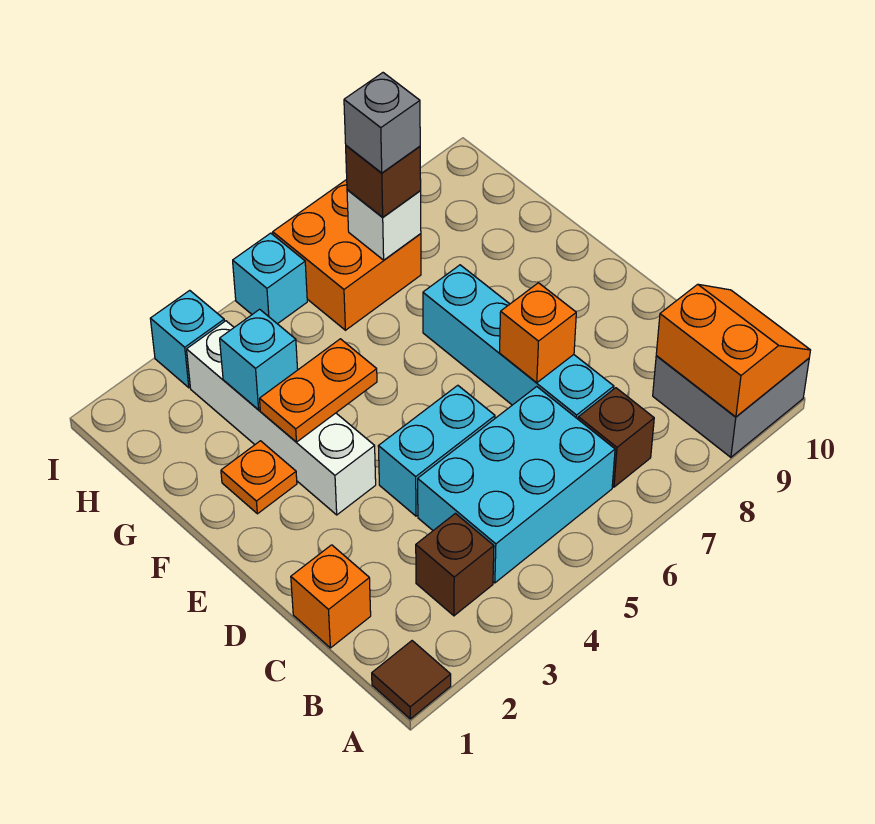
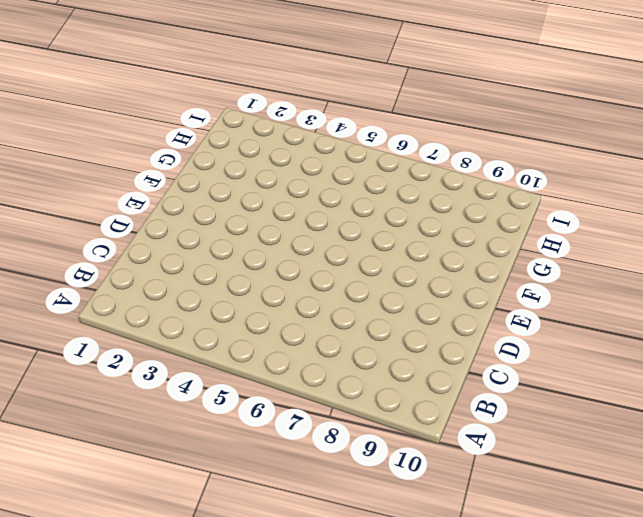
none -> brown tile A1 level 1
none -> grey brick A9:B10 level 1
none -> brown brick B3 level 1

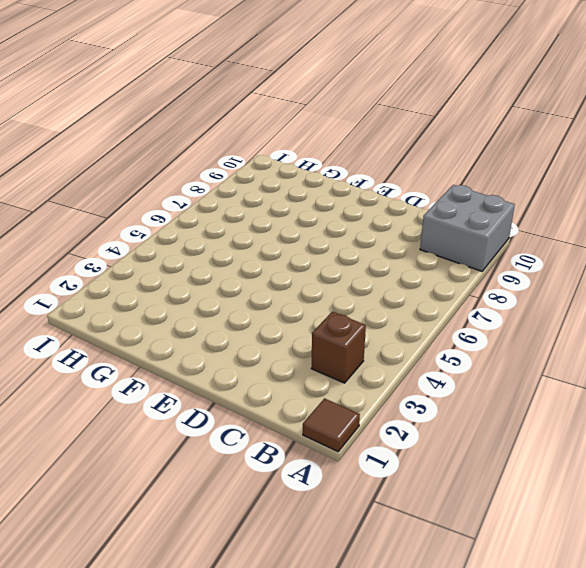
none -> cyan brick B4:C6 level 1
none -> brown brick B7 level 1
none -> orange brick C1 level 1

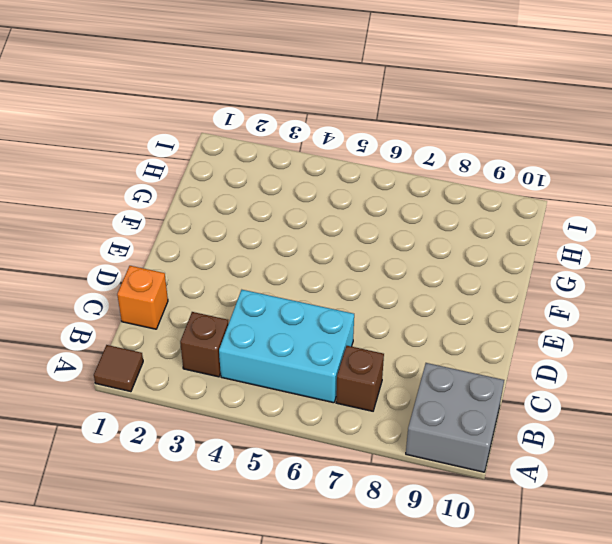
none -> cyan brick C7:F7 level 1
none -> cyan brick D4:D5 level 1
none -> white brick E3:H3 level 1

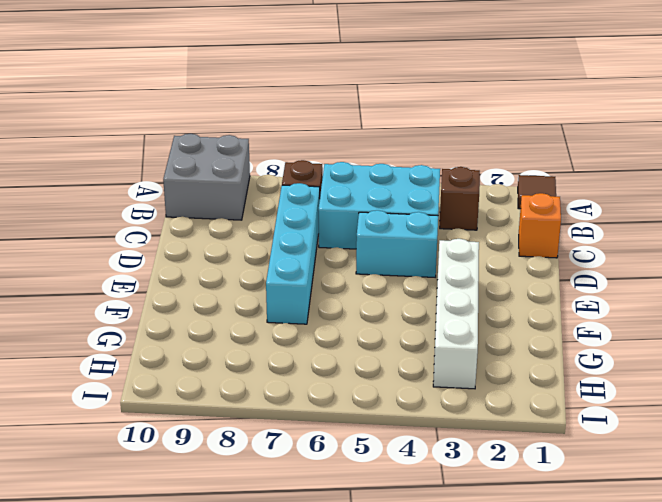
none -> orange plate F2 level 1
none -> orange brick H6:I7 level 1
none -> cyan brick I3 level 1

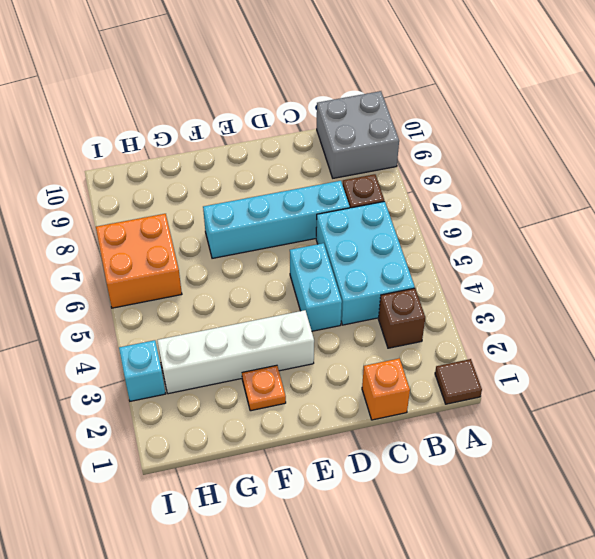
none -> cyan brick I5 level 1
none -> orange slope A9:B10 level 2 top 9
none -> orange brick D7 level 2

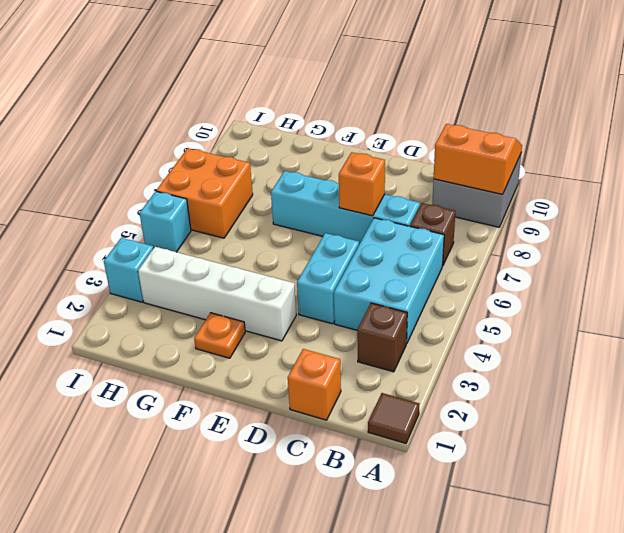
none -> orange plate F3:F4 level 2
none -> cyan brick G3 level 2
none -> white brick H7 level 2

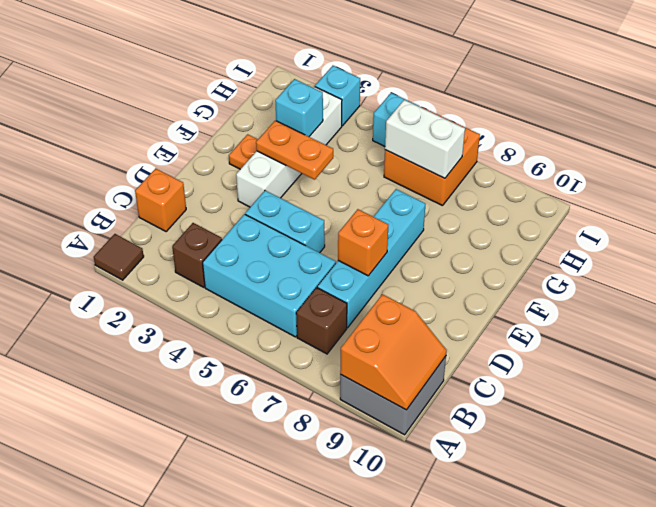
white brick H6:H7 level 2 -> white brick H7 level 2
none -> brown brick H7 level 3
none -> grey brick H7 level 4

